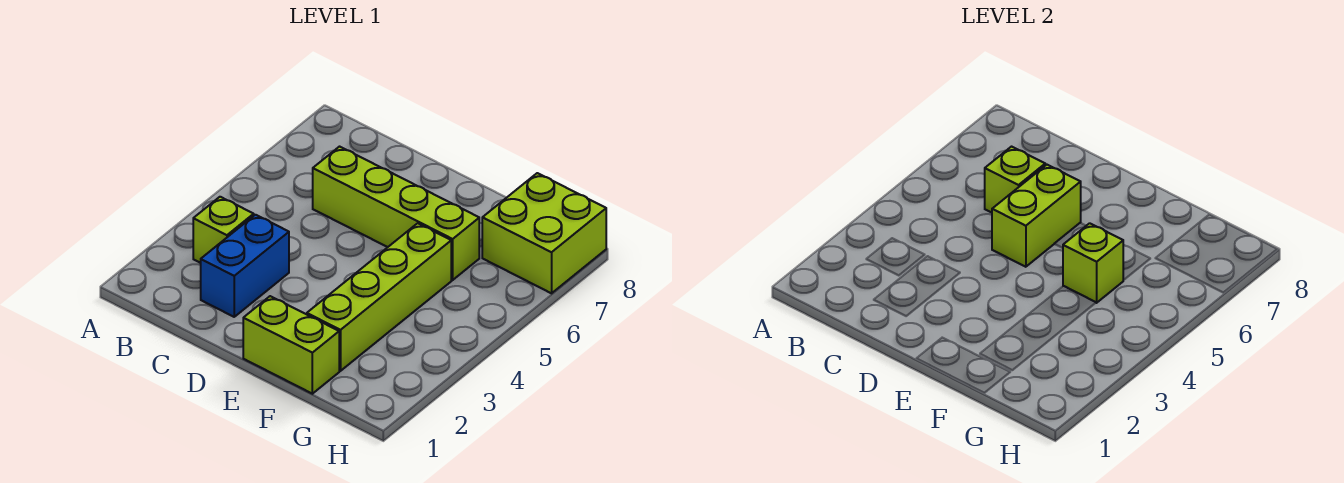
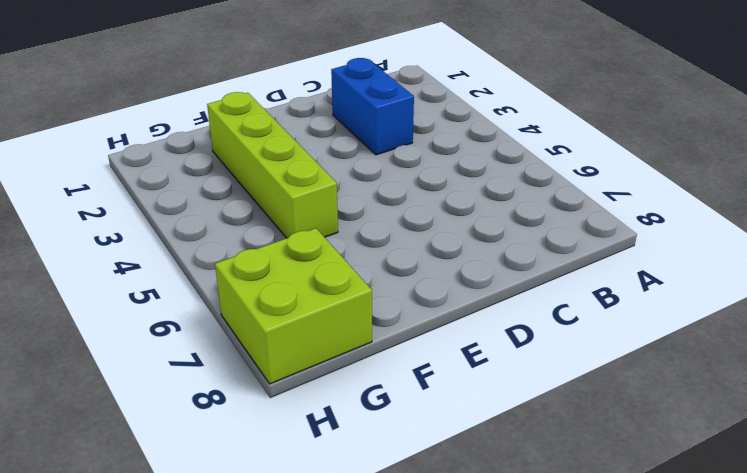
none -> lime brick B3 level 1
none -> lime brick C6:F6 level 1

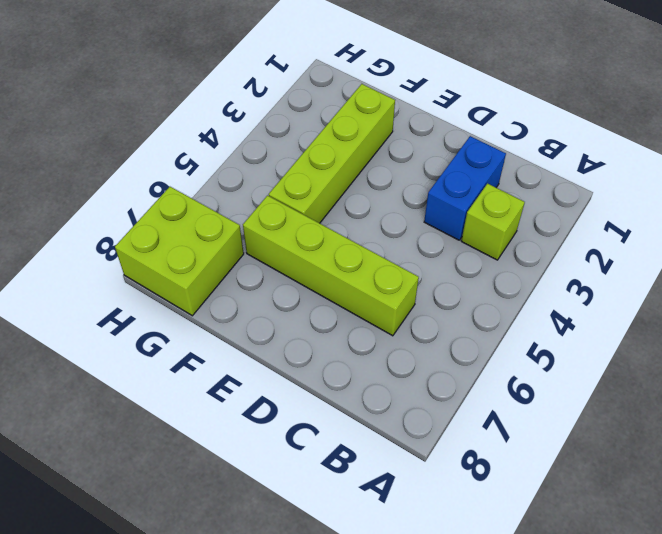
none -> lime brick E1:F1 level 1
none -> lime brick C6 level 2

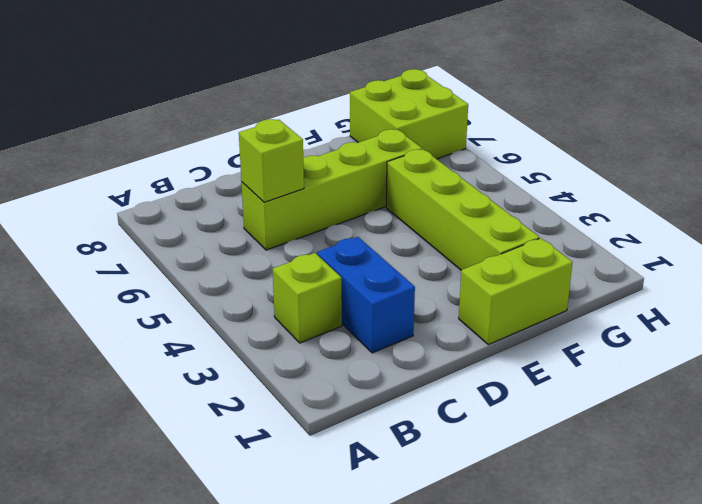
none -> lime brick D5:D6 level 2
none -> lime brick F5 level 2

